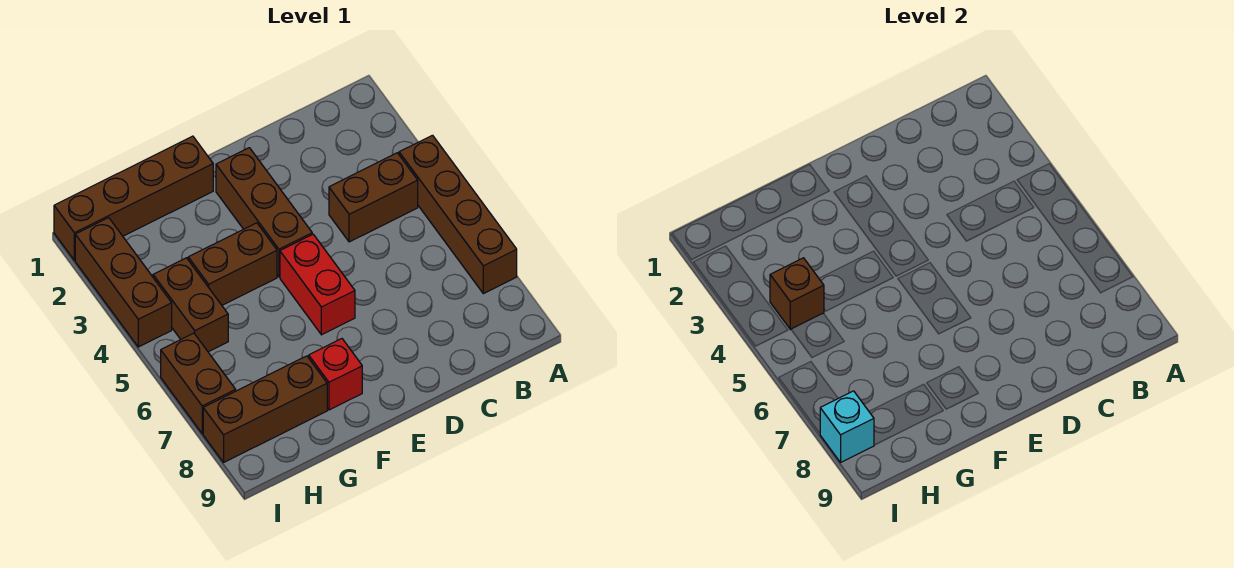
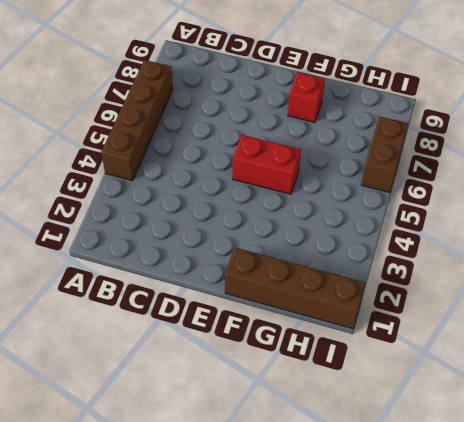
red brick E5:F5 level 1 -> red brick E5:E6 level 1
none -> brown brick B4:C4 level 1
none -> brown brick E2:E4 level 1
none -> brown brick F4:G4 level 1

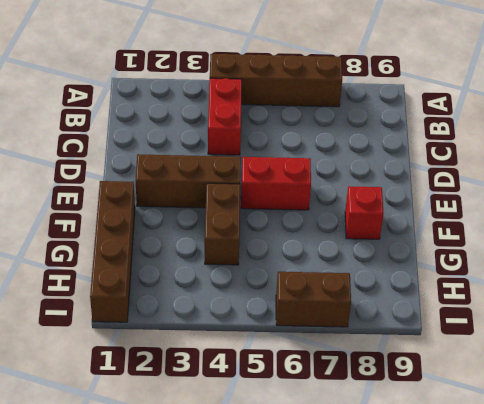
red brick B4:C4 level 1 -> brown brick B4:C4 level 1
none -> brown brick G8:I8 level 1
none -> brown brick H4:H5 level 1
none -> brown brick I2:I4 level 1

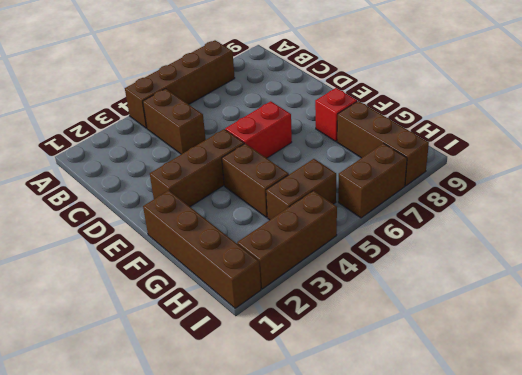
none -> brown brick H4 level 2
none -> cyan brick I8 level 2

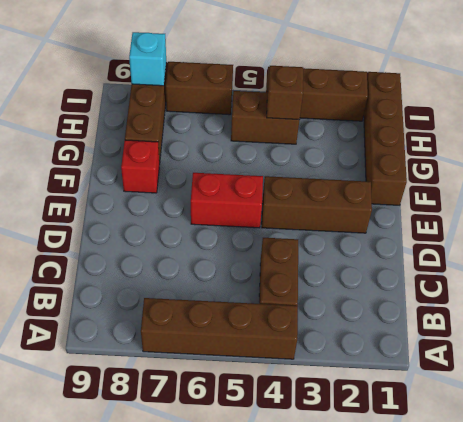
none -> brown brick F4:G4 level 1

